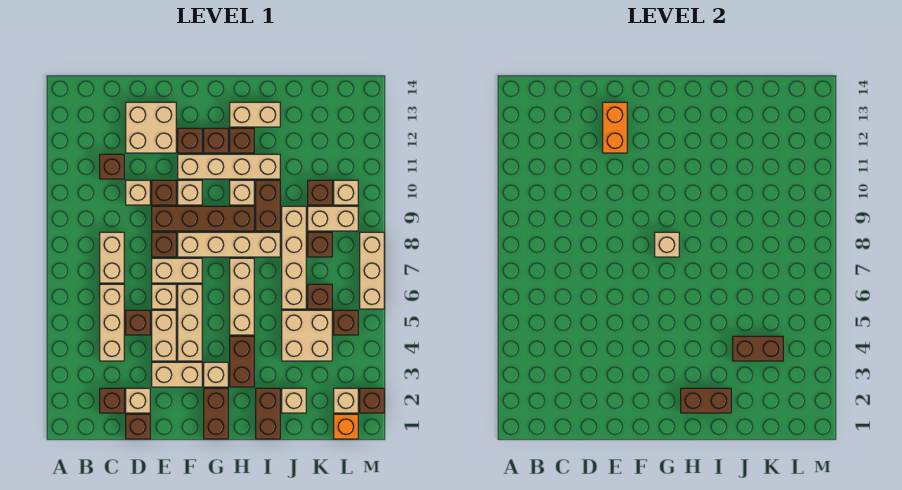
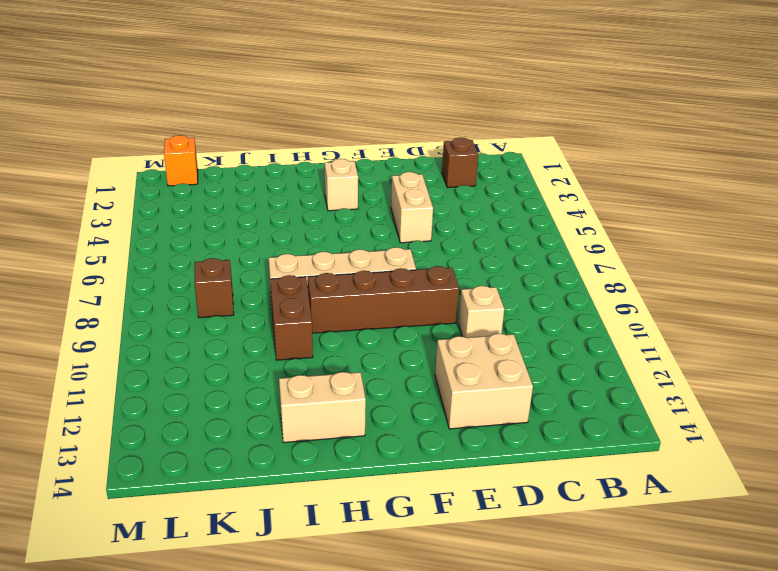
none -> tan brick C4:C6 level 1
none -> tan brick C7:C8 level 1
none -> brown brick C11 level 1
none -> brown brick D1 level 1

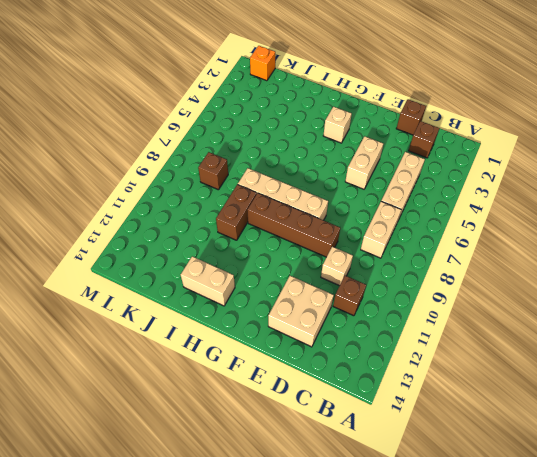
none -> tan brick D2 level 1
none -> brown brick D5 level 1
none -> tan brick E3:F3 level 1
none -> tan brick E6 level 1

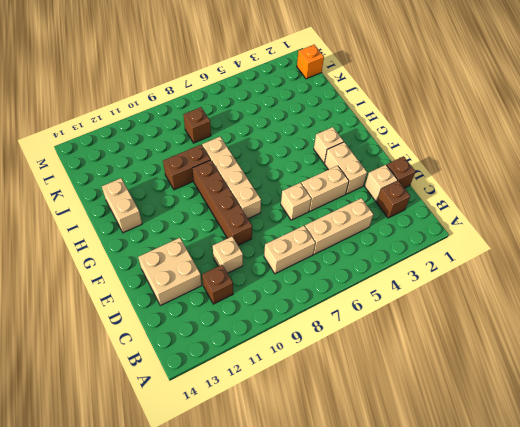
none -> brown brick D5 level 1
none -> tan brick E7:F7 level 1
none -> brown brick E8 level 1
none -> brown brick E10 level 1

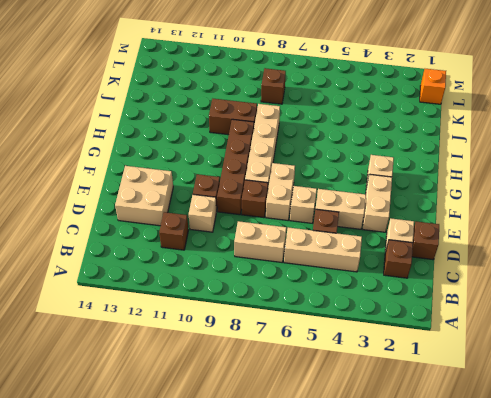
none -> tan brick F4:F6 level 1
none -> tan brick F10 level 1
none -> tan brick F11:I11 level 1
none -> brown brick F12 level 1

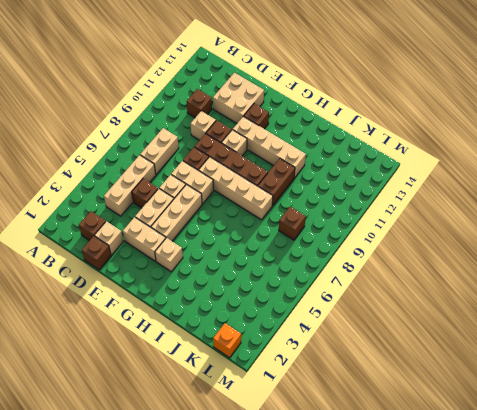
none -> brown brick G1:G2 level 1
none -> brown brick G12 level 1
none -> brown brick H3:H4 level 1
none -> tan brick H5:H7 level 1

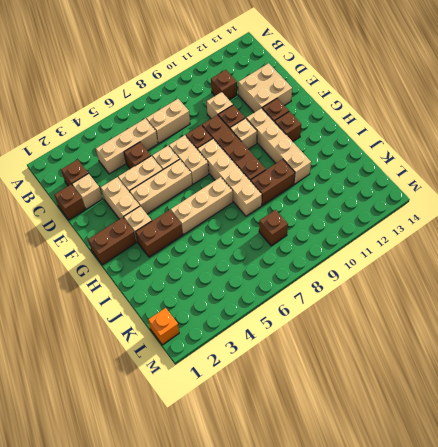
none -> tan brick H10 level 1
none -> brown brick H12 level 1
none -> tan brick H13:I13 level 1
none -> brown brick I1:I2 level 1

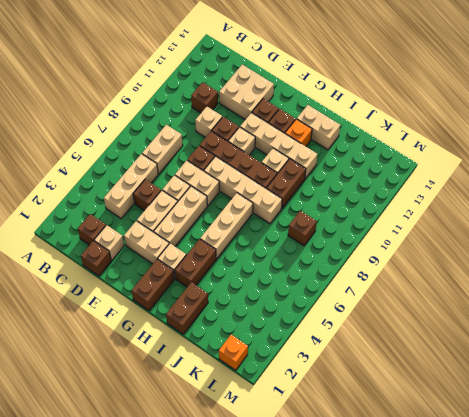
orange brick H12 level 1 -> brown brick H12 level 1
none -> tan brick J2 level 1
none -> tan brick J4:K5 level 1
none -> tan brick J6:J9 level 1
none -> brown brick K6 level 1

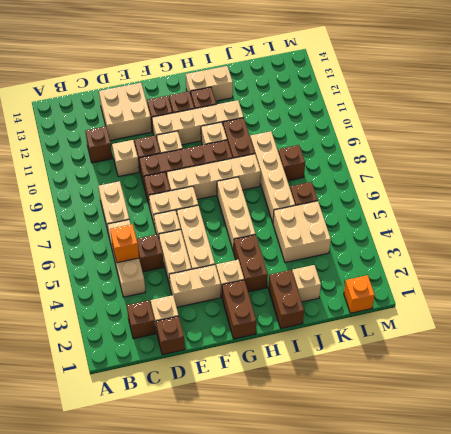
orange brick C5 level 2 -> none
none -> tan brick K9:L9 level 1
none -> brown brick K10 level 1
none -> tan brick L2 level 1
none -> brown brick L5 level 1

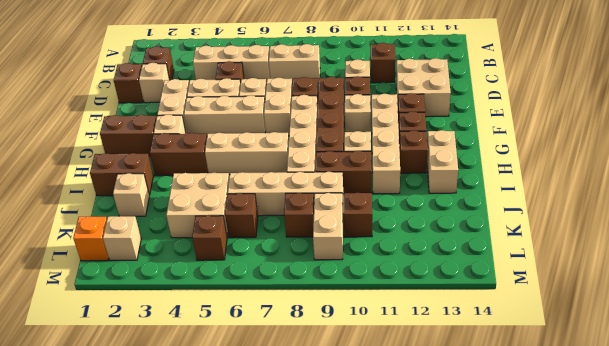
none -> tan brick L10 level 1
none -> brown brick M2 level 1
none -> tan brick M6:M8 level 1
none -> orange brick E12:E13 level 2

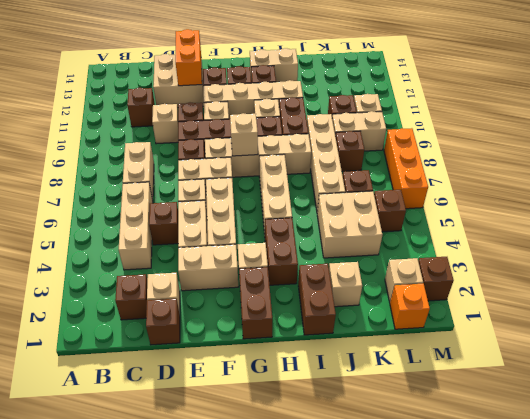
orange brick M6:M8 level 1 -> tan brick M6:M8 level 1
none -> brown brick H2:I2 level 2
none -> brown brick J4:K4 level 2

